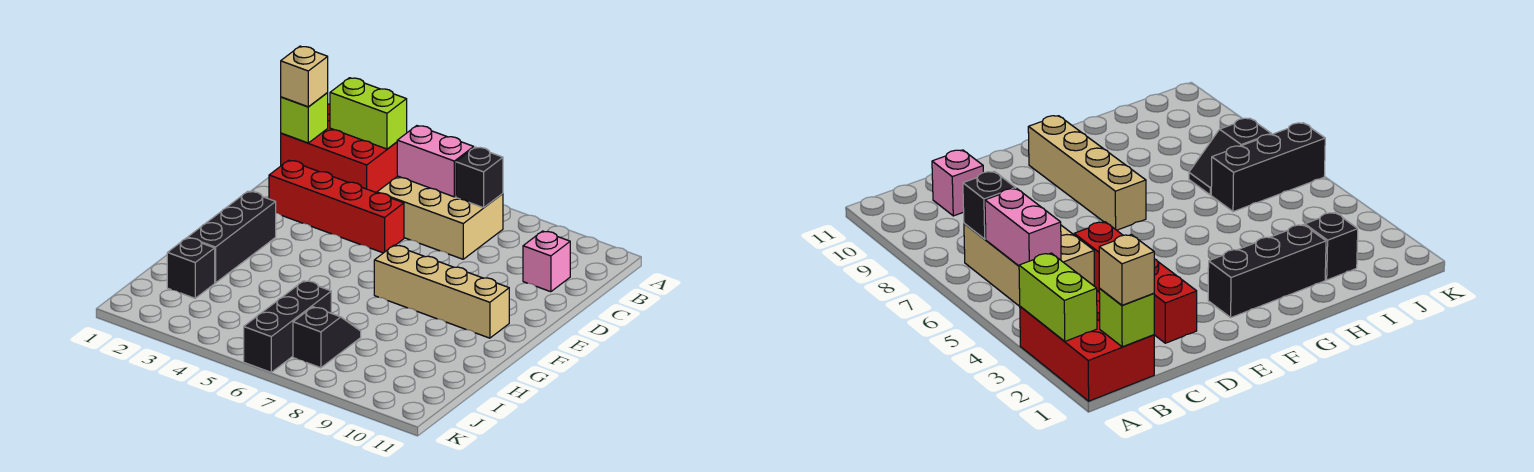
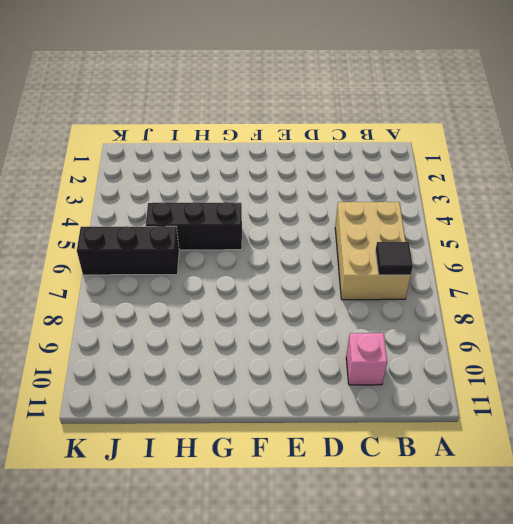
black tile B7 level 2 -> black brick B7 level 2
black brick G5:I5 level 1 -> black brick F2:H2 level 1
none -> red brick A1:B3 level 1
none -> red brick D2:D5 level 1
none -> tan brick F7:F10 level 1

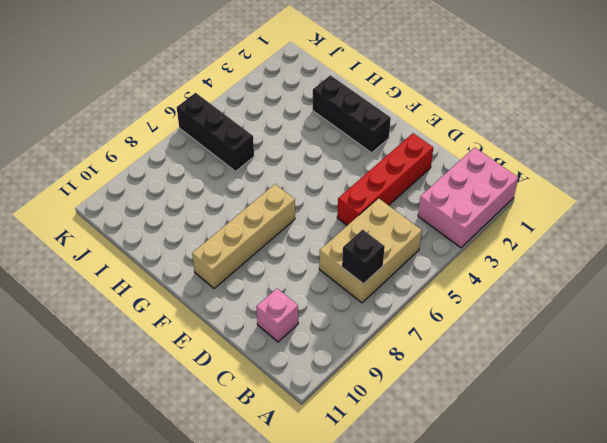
pink brick A1:B3 level 1 -> red brick A1:B3 level 1
none -> black brick I2 level 1
none -> black slope I7:J7 level 1 top J
none -> lime brick A2:A3 level 2

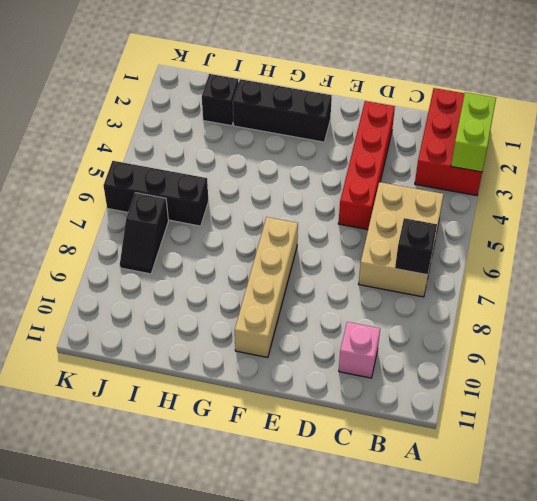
black slope J7:J8 level 1 top 7 -> black slope I7:J7 level 1 top J
none -> lime brick B1 level 2
none -> pink brick B5:B6 level 2
none -> tan brick B1 level 3

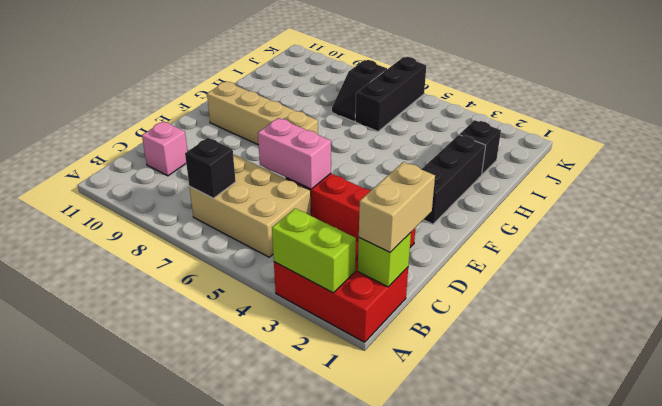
tan brick B1:C1 level 3 -> tan brick B1 level 3
pink brick D5:D6 level 2 -> pink brick B5:B6 level 2

